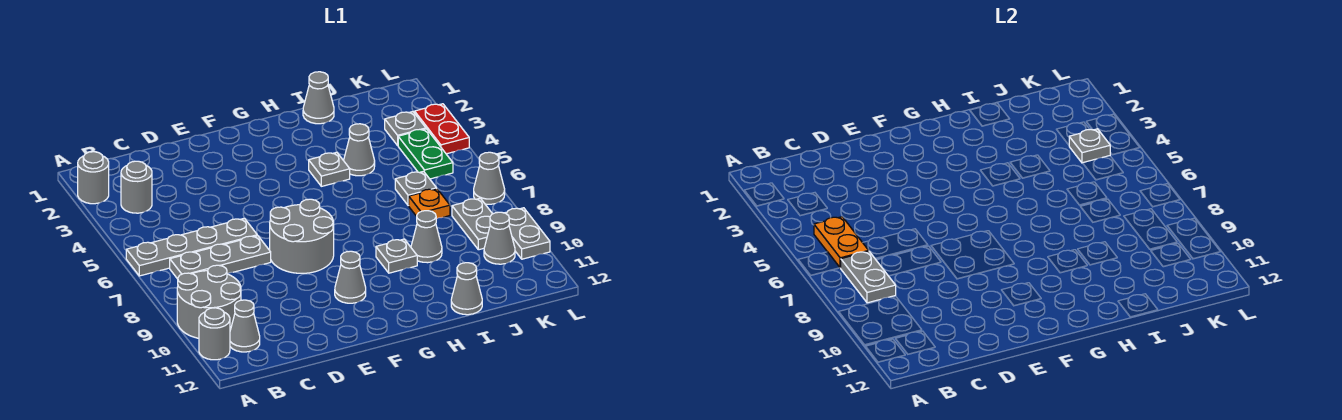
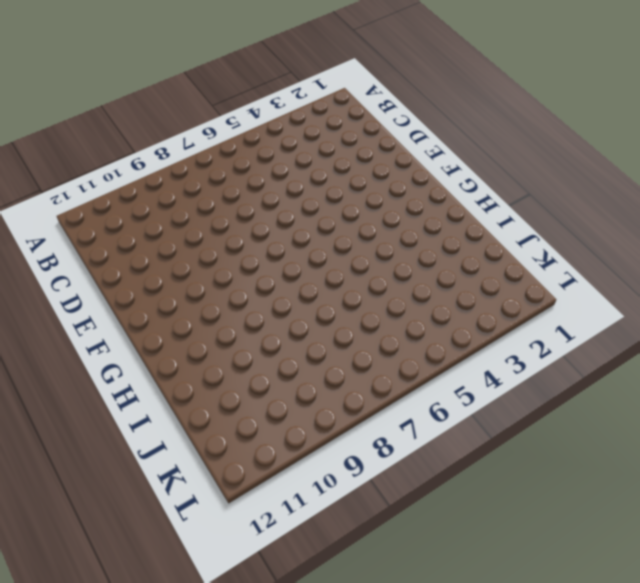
none -> grey round brick A2 level 1
none -> grey plate A6:D6 level 1
none -> grey round brick A9:B10 level 1

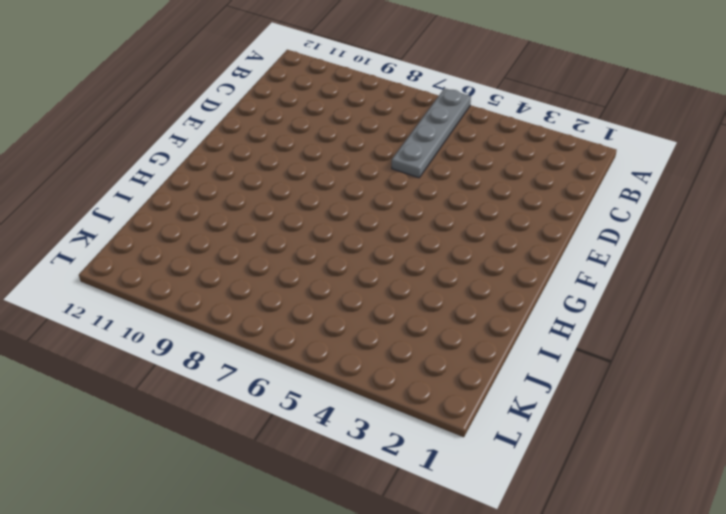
none -> grey round brick A2 level 1
none -> grey round brick A9:B10 level 1
none -> grey round brick A11 level 1

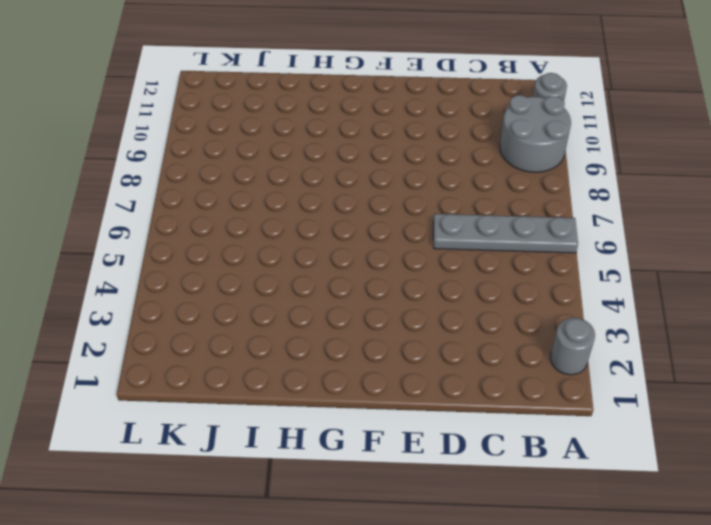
none -> grey round brick B3 level 1
none -> grey plate B7:D7 level 1
none -> grey cone B11 level 1

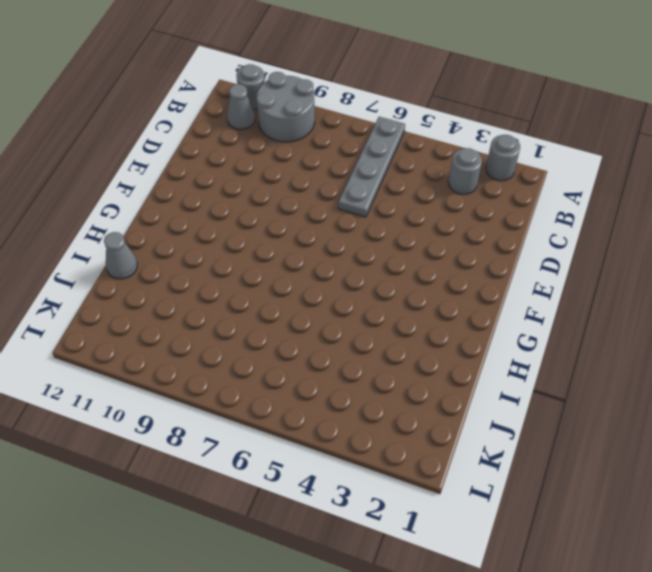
none -> grey plate B7:D7 level 1
none -> grey round brick E7:F8 level 1
none -> grey cone F10 level 1

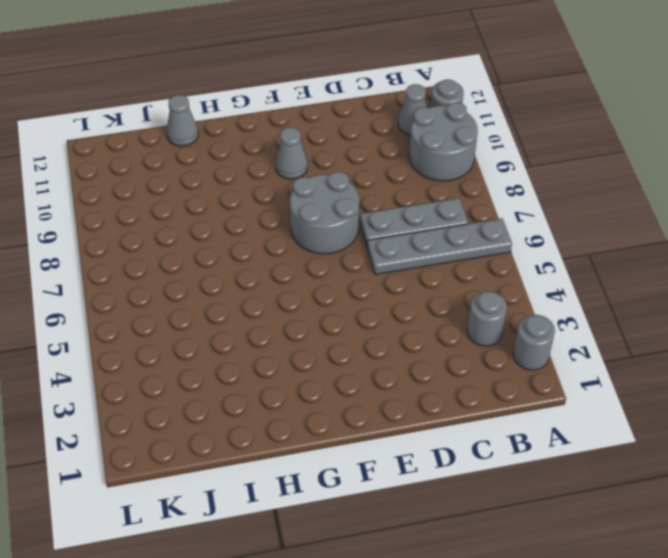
none -> grey plate H4 level 1
none -> grey plate H9 level 1
none -> grey cone I1 level 1

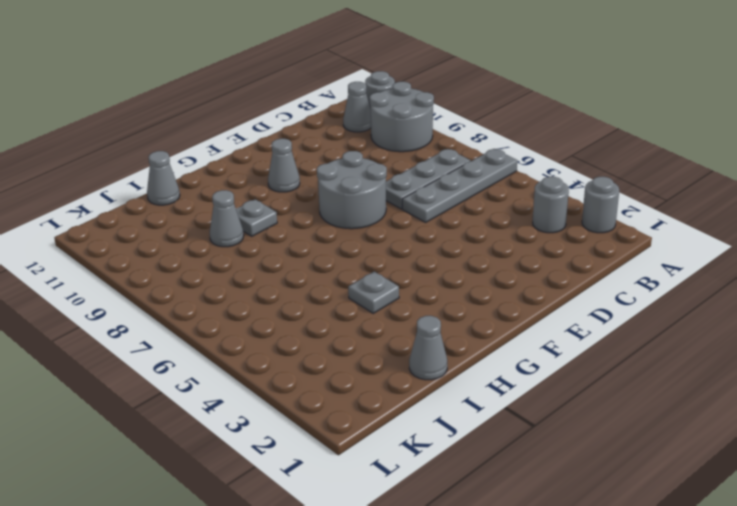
none -> grey cone I4 level 1
none -> grey plate J6 level 1
none -> orange plate J7 level 1

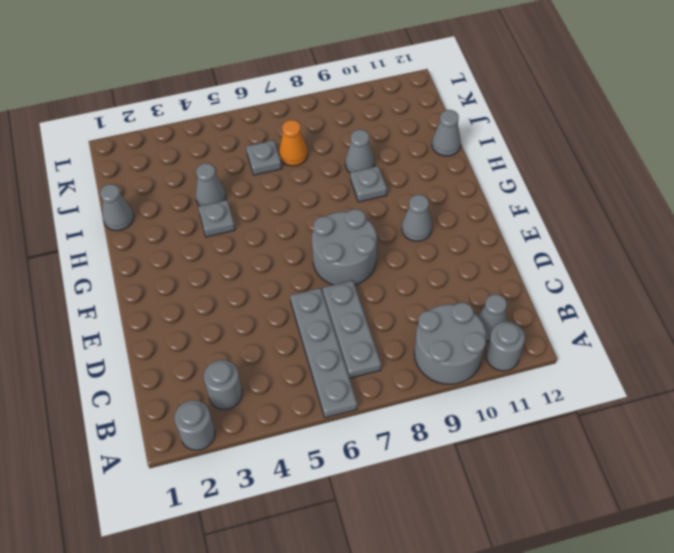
orange cone J7 level 1 -> orange plate J7 level 1
none -> grey plate K3 level 1
none -> green plate K4:K5 level 1
none -> grey plate K8:K9 level 1

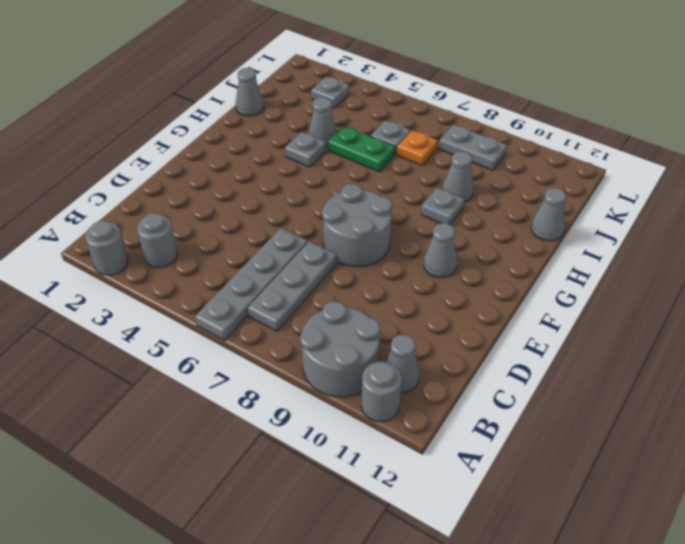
green plate I5:I6 level 1 -> green plate K4:K5 level 1
none -> grey cone K10 level 1
none -> red plate L3:L4 level 1
none -> grey cone L7 level 1

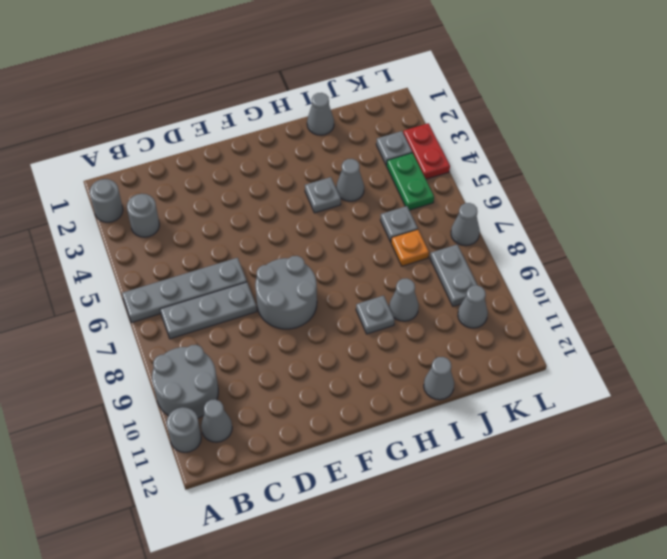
none -> grey cone F10 level 1
none -> grey plate L9:L10 level 1
none -> orange plate B5:B6 level 2

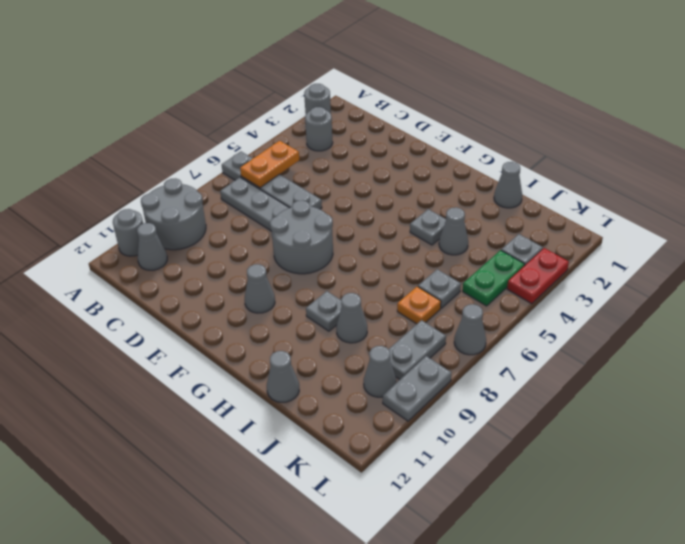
none -> grey plate B7:B8 level 2
none -> grey plate K4 level 2

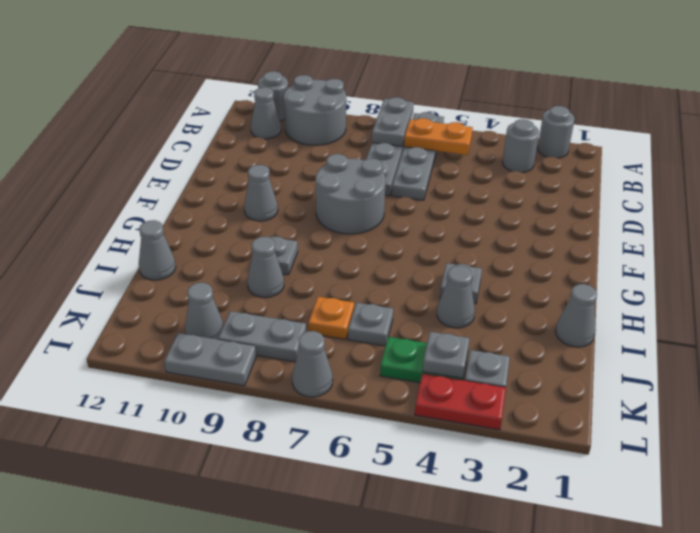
grey plate A7:B7 level 2 -> grey plate B7:B8 level 2

